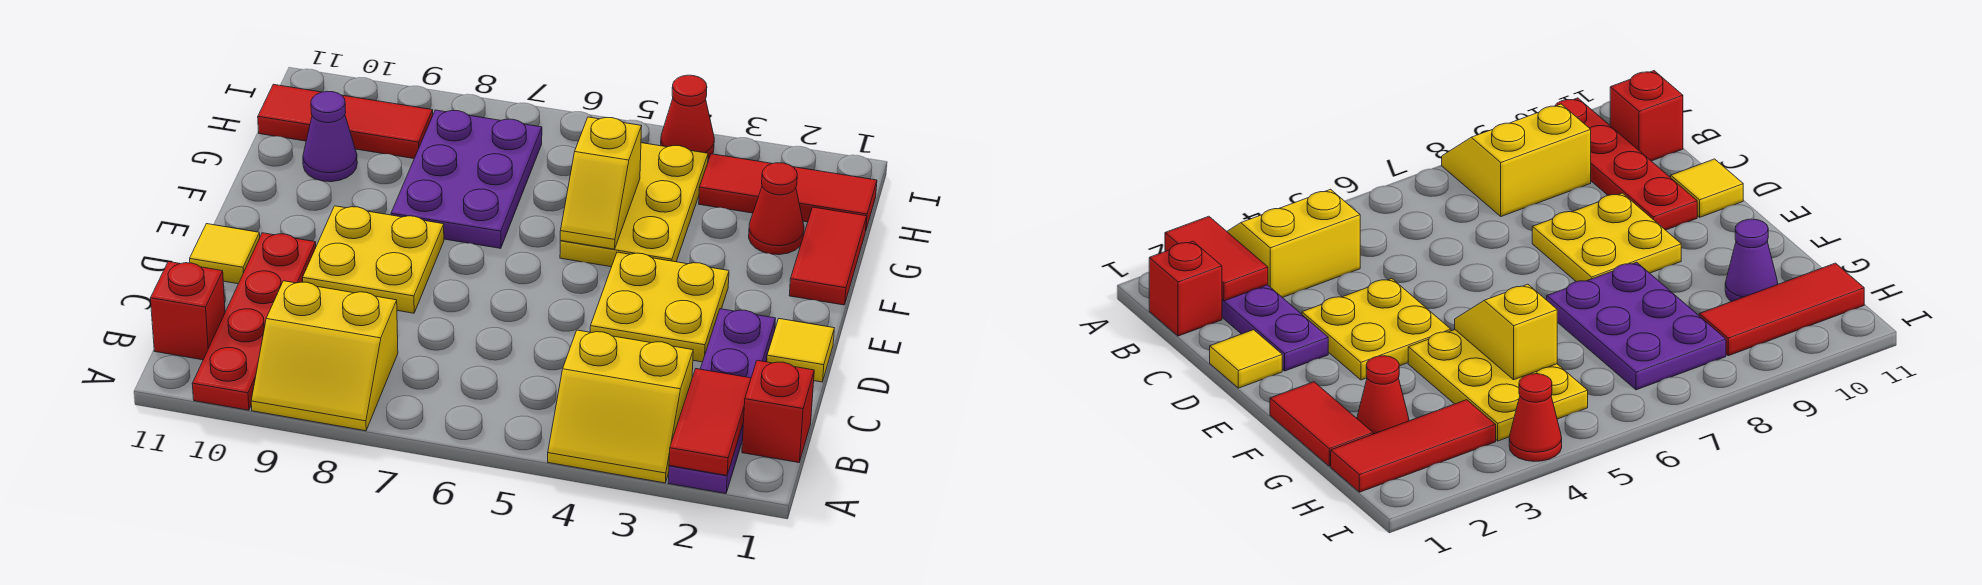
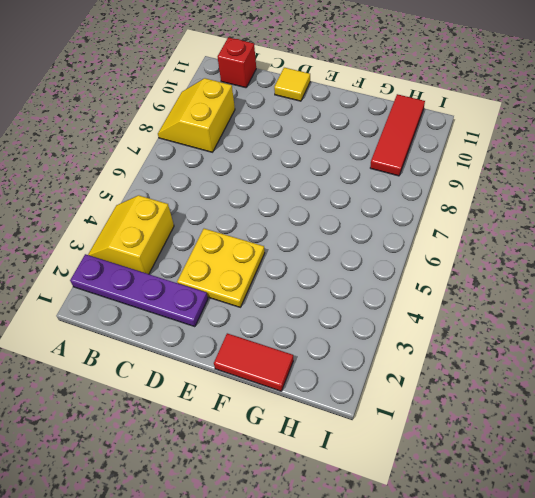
none -> red plate A10:D10 level 1
none -> red brick B1 level 1
none -> yellow tile D1 level 1

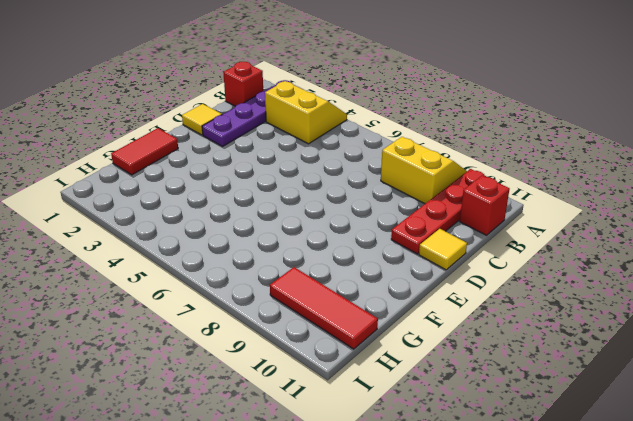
none -> yellow plate D3:E4 level 1
none -> yellow plate D8:E9 level 1
none -> yellow plate F4:H5 level 1

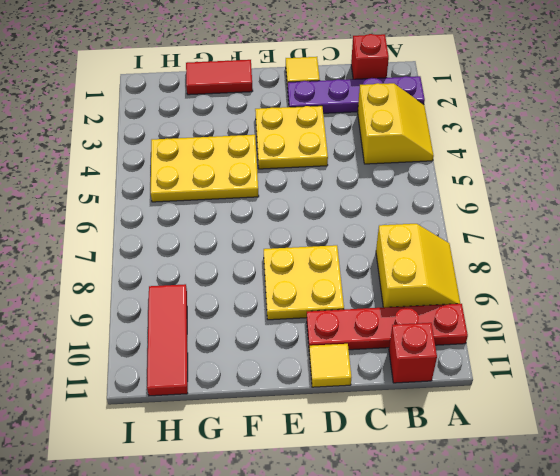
none -> purple plate F7:H8 level 1
none -> red cone G2 level 1
none -> purple cone G10 level 1

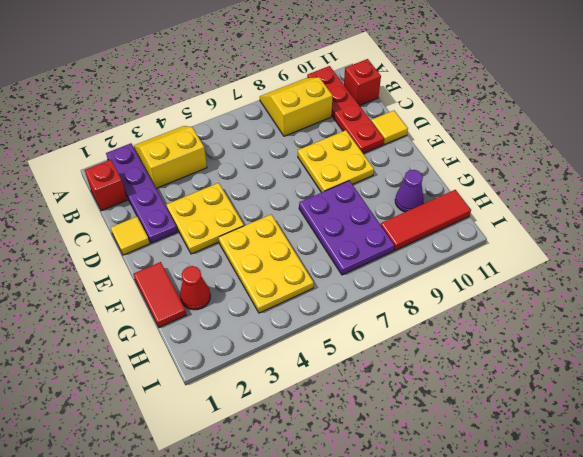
none -> red tile H1:H3 level 1
none -> red cone I4 level 1
none -> red tile A2:B2 level 2

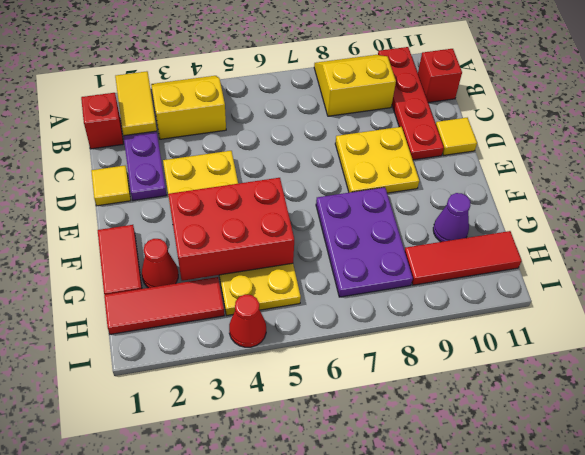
yellow tile A2:B2 level 2 -> red tile A2:B2 level 2
red brick F3:G5 level 2 -> yellow slope F5:G5 level 2 top G

